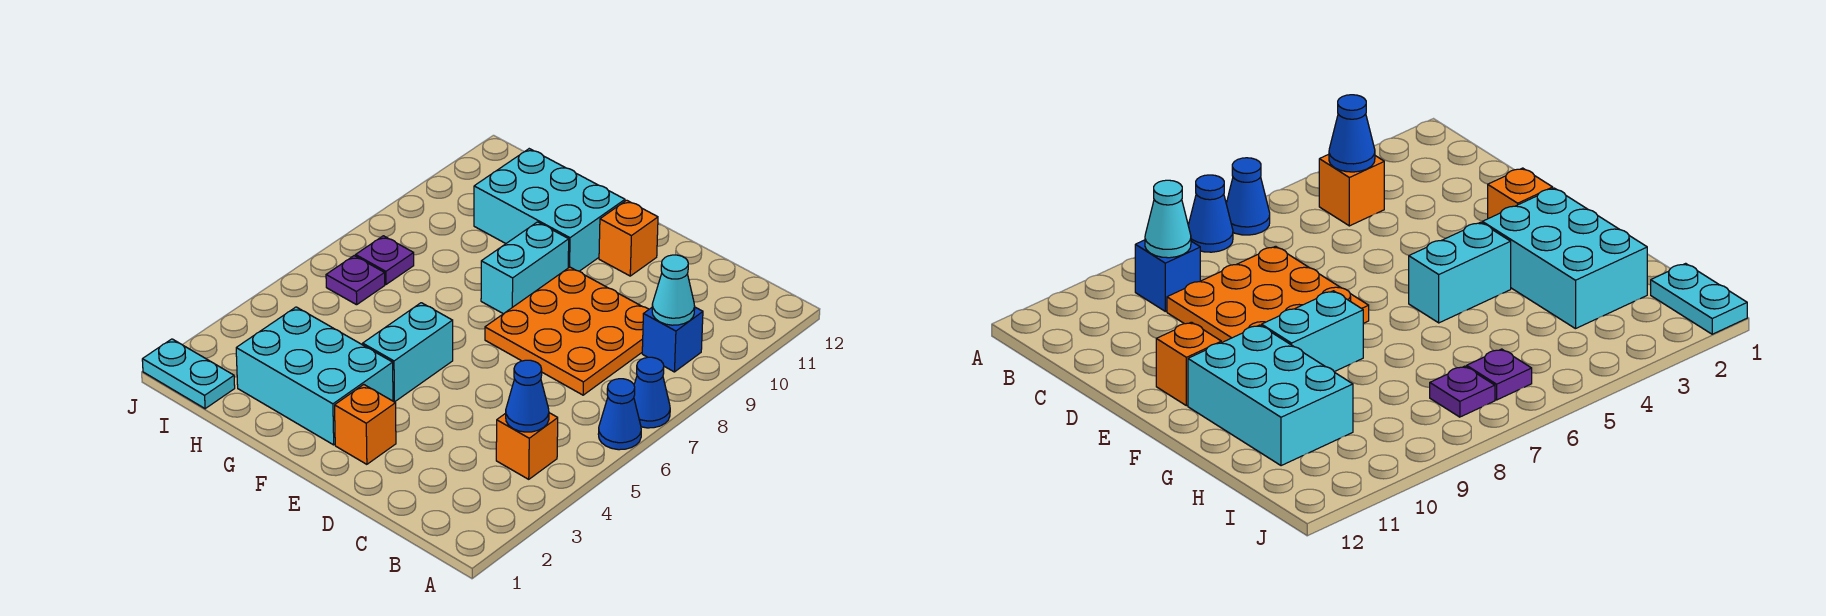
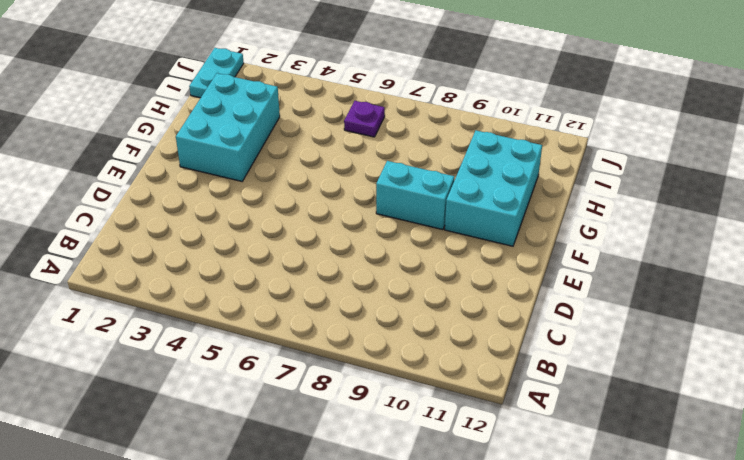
none -> blue cone A6 level 1
none -> blue cone A7 level 1
none -> orange brick B4 level 1

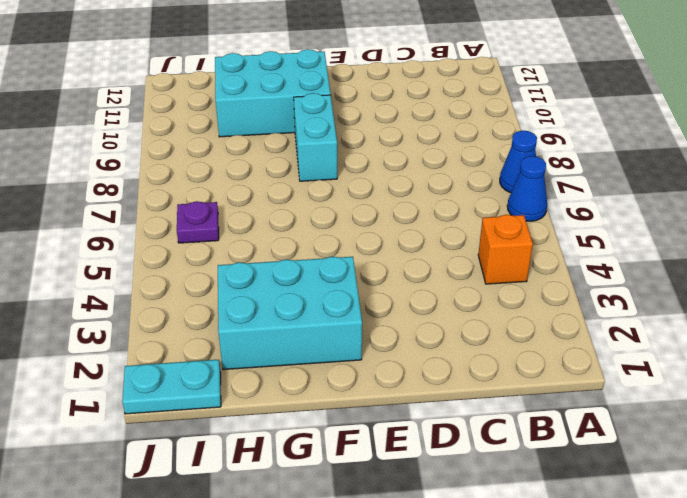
none -> blue brick B9 level 1
none -> orange plate C7:E9 level 1
none -> orange brick E2 level 1

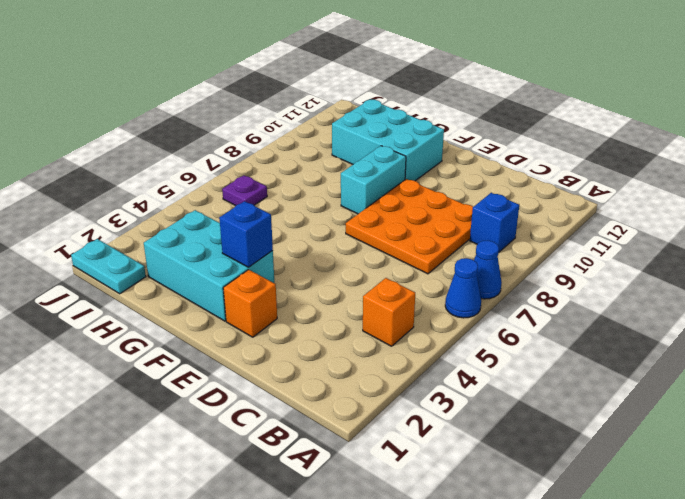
blue brick F3 level 2 -> none
none -> orange brick E11 level 1
none -> cyan brick F4:F5 level 1
none -> purple plate I7 level 1

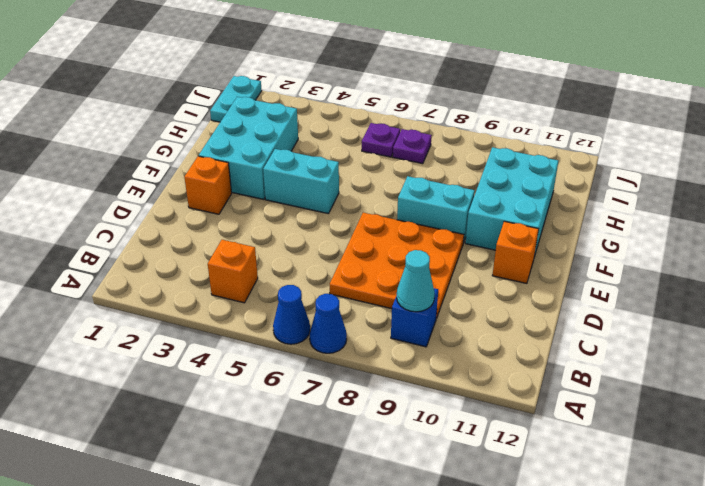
none -> blue cone B4 level 2

